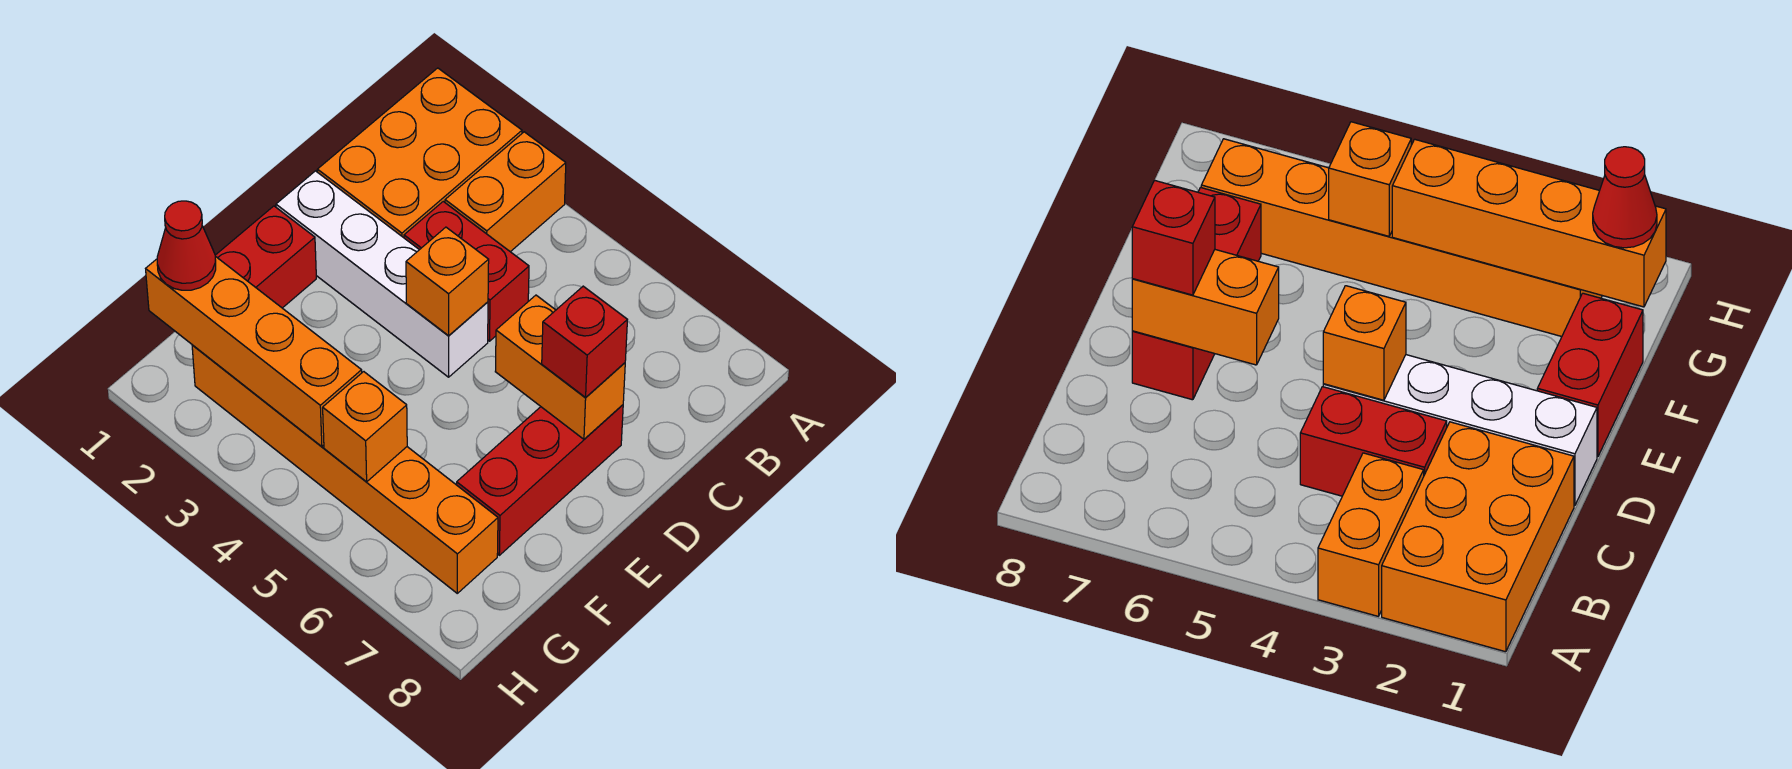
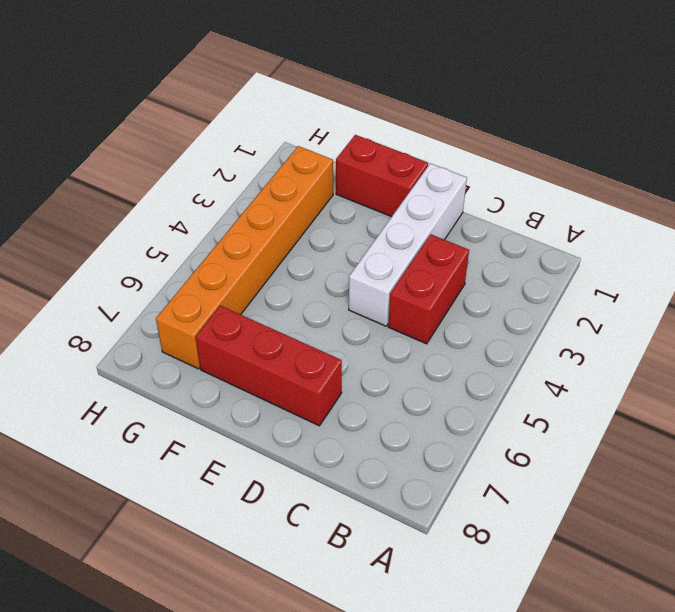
none -> orange brick A1:C2 level 1
none -> orange brick A3:B3 level 1
none -> orange brick D4 level 2

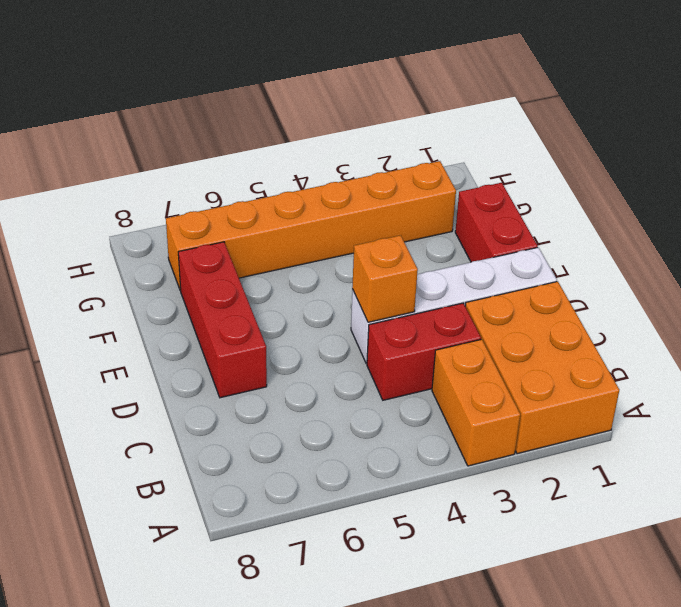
none -> orange brick D6:D7 level 2
none -> orange brick G1:G4 level 2
none -> orange brick G5 level 2

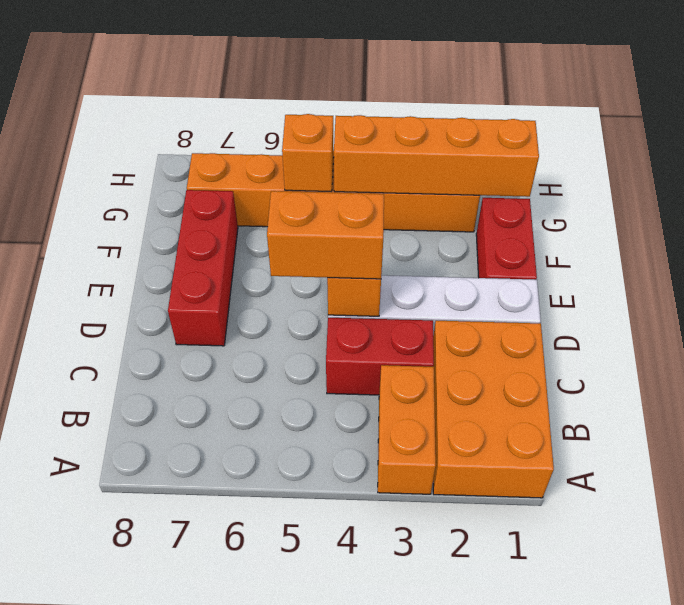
orange brick D4:D5 level 3 -> orange brick D6:D7 level 2
none -> red brick D7 level 3
none -> red cone G1 level 3

